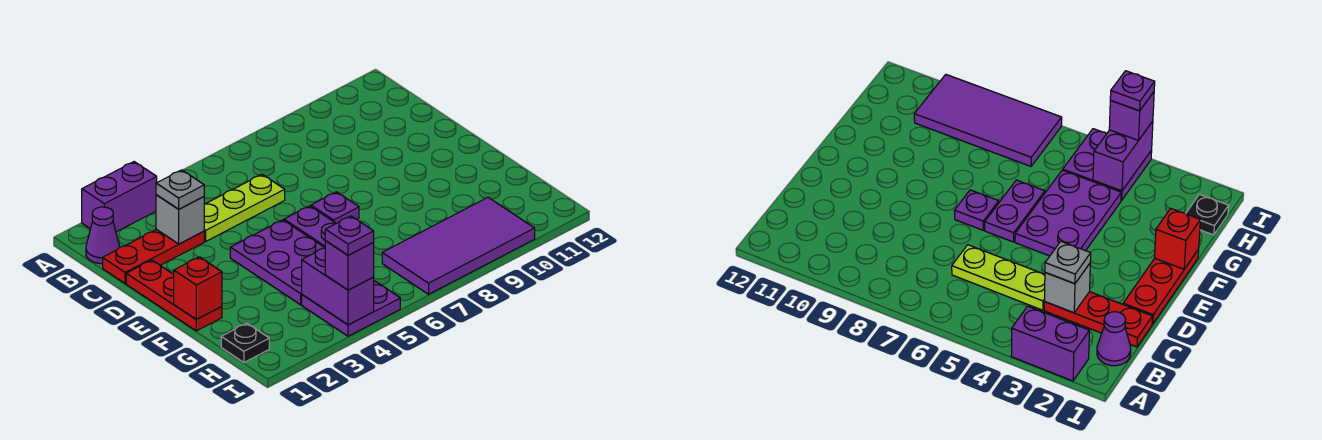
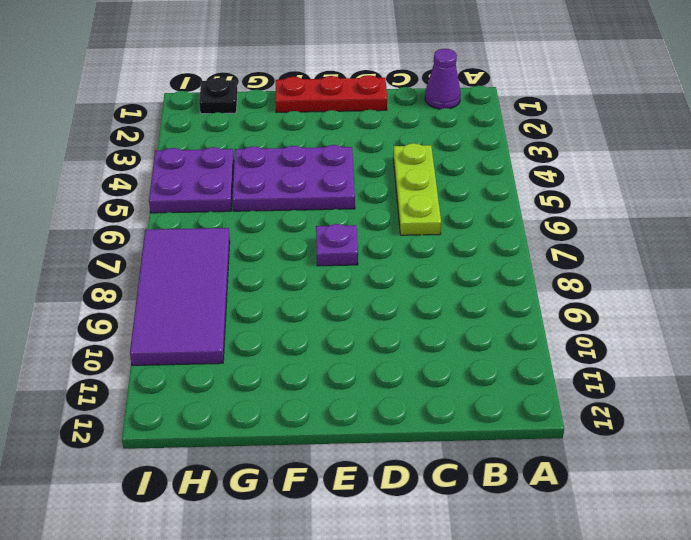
none -> purple brick A2:A3 level 1
none -> red plate C1:C3 level 1
none -> purple plate E6:F6 level 1

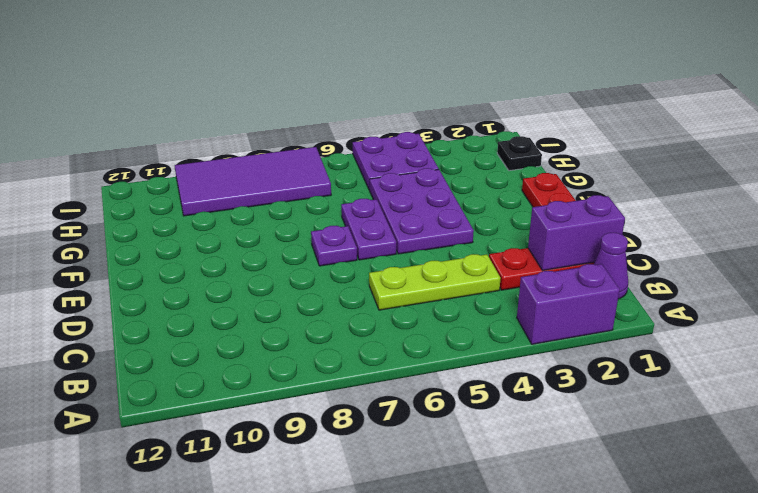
purple brick C1:C2 level 2 -> purple brick H4:I4 level 2
none -> grey brick C3 level 2
none -> red brick F1 level 2
none -> grey plate C3 level 3

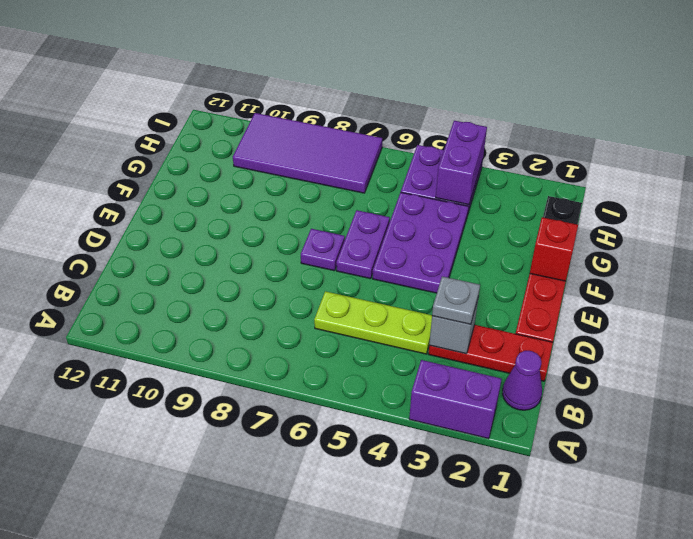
none -> purple brick I4 level 3
none -> purple plate I4 level 4

